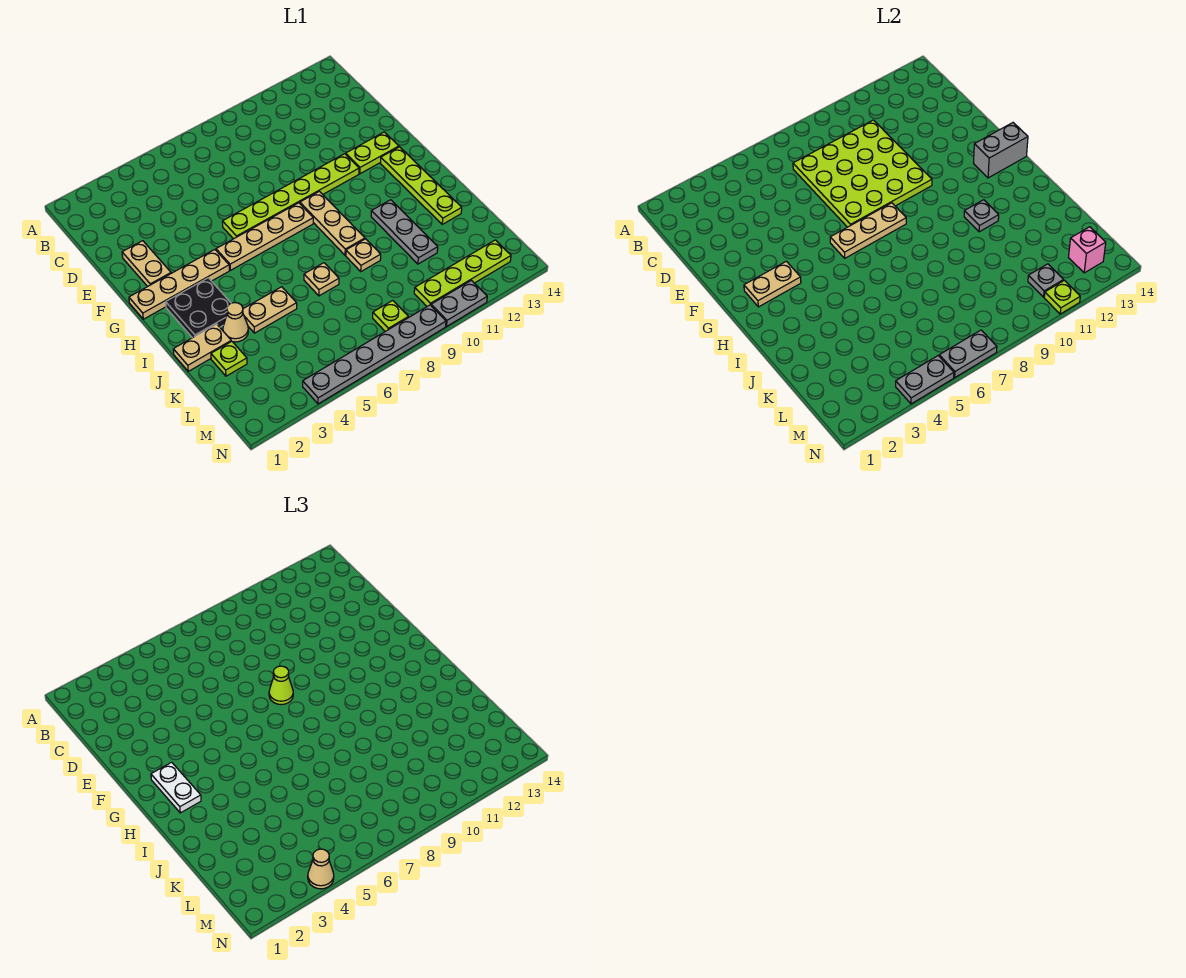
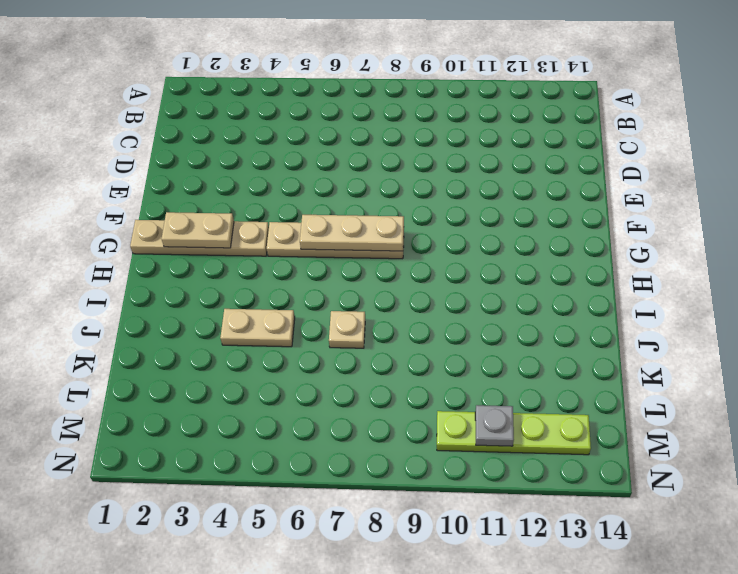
none -> tan plate E2:F2 level 1
none -> lime plate F6:F11 level 1
none -> lime plate F12:F13 level 1
none -> tan plate G9:I9 level 1

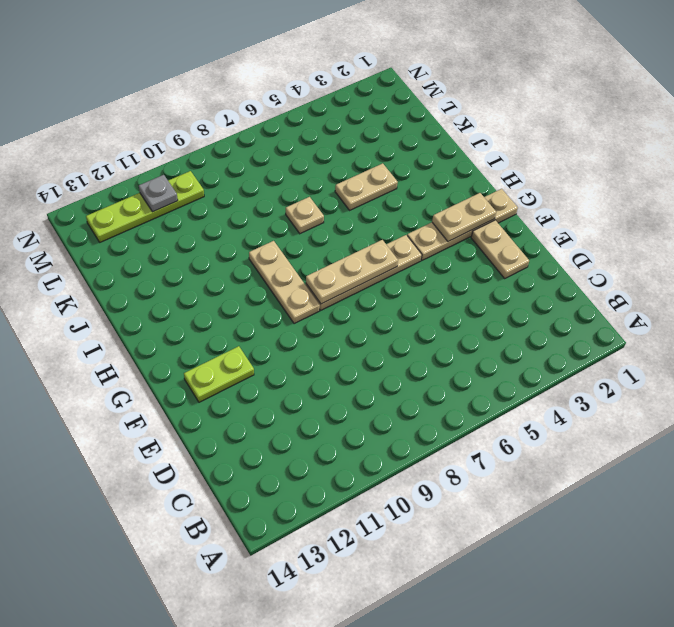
none -> lime plate F6:F11 level 1
none -> lime plate G13:J13 level 1
none -> black plate H2:I3 level 1
none -> grey plate I11:K11 level 1

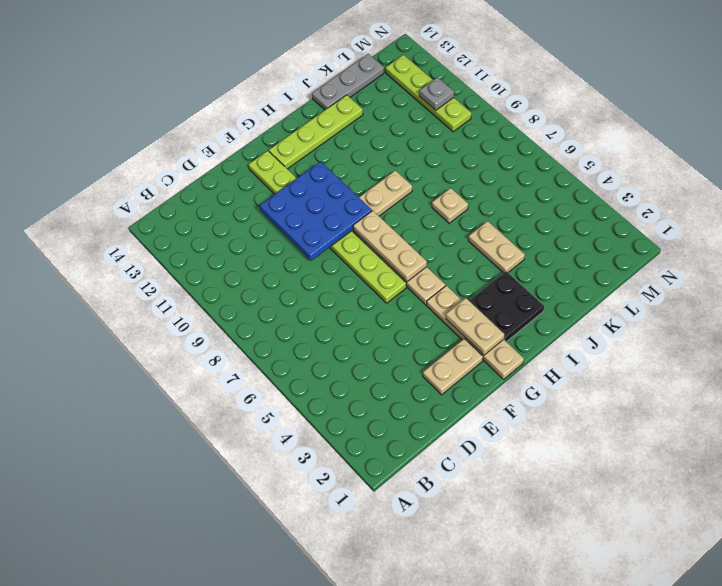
blue plate E9:G11 level 2 -> lime plate C7:F10 level 2
grey plate J14:L14 level 1 -> grey plate I11:K11 level 1
none -> tan plate J1:J2 level 1
none -> tan cone J3 level 1
none -> tan plate J9 level 1
none -> lime plate K2 level 1

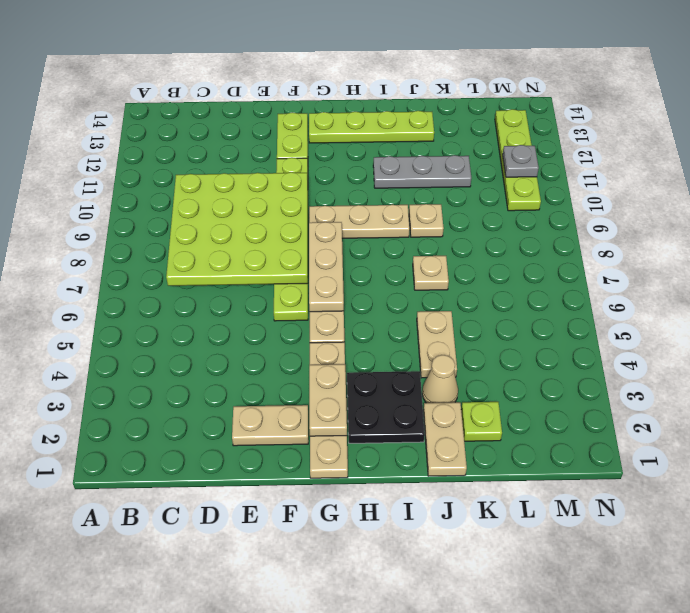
none -> lime plate M8 level 1
none -> grey plate N4:N9 level 1
none -> grey plate N10:N11 level 1
none -> grey brick G13:G14 level 2

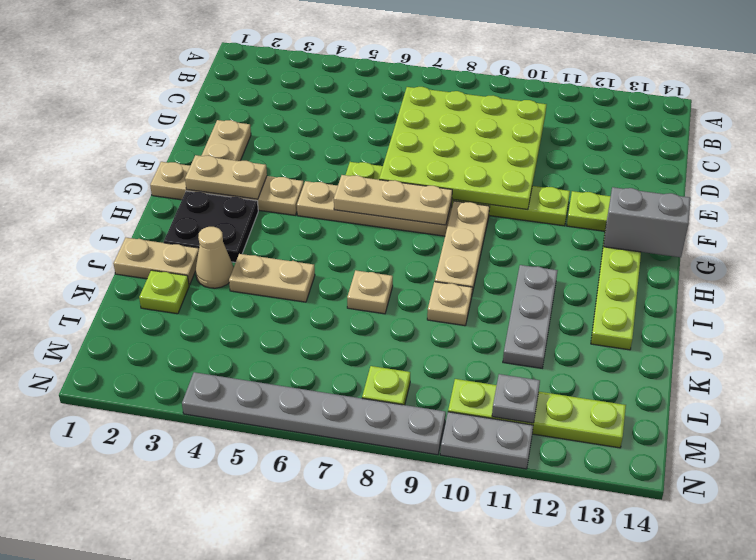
none -> grey plate I11 level 2
none -> pink brick M13 level 2
none -> grey plate N4:N5 level 2
none -> grey plate N6:N7 level 2

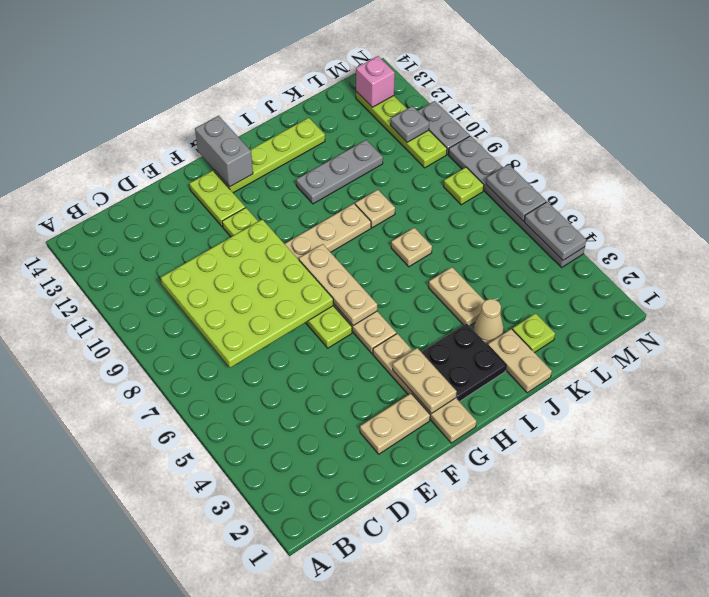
none -> grey plate I11 level 2
none -> lime plate N11 level 2
none -> lime cone F8 level 3
none -> white plate G2:H2 level 3

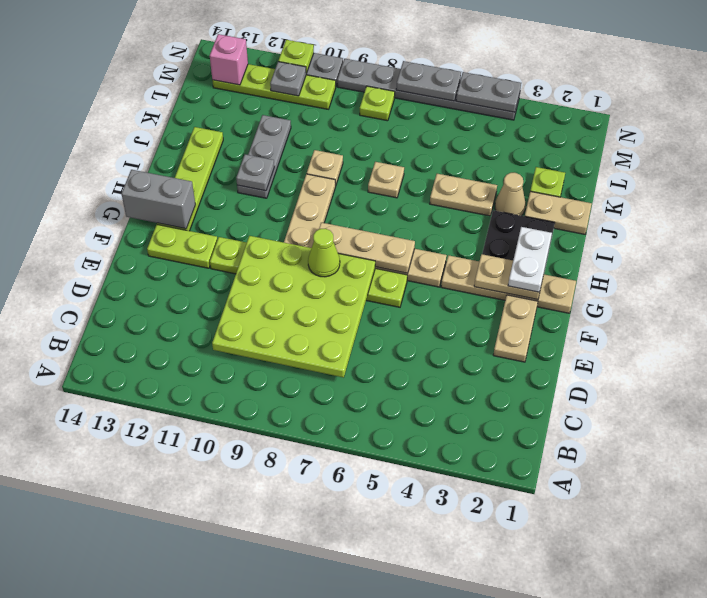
none -> tan cone N4 level 3

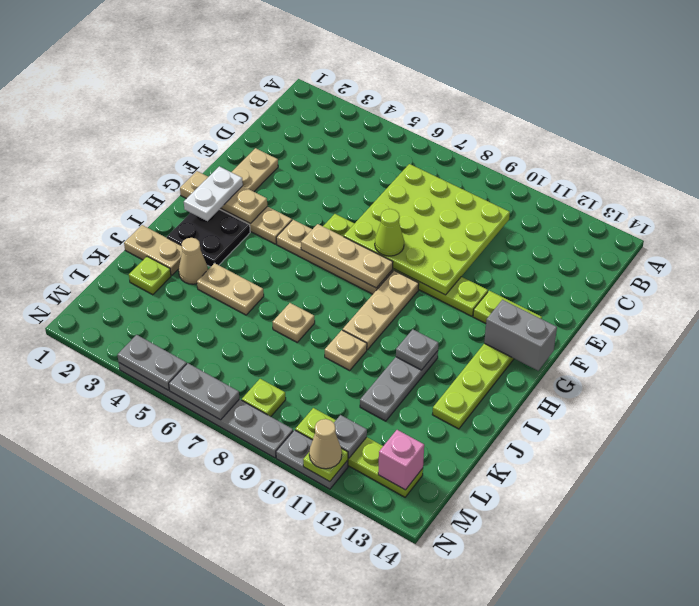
tan cone N11 level 3 -> tan cone N4 level 3

